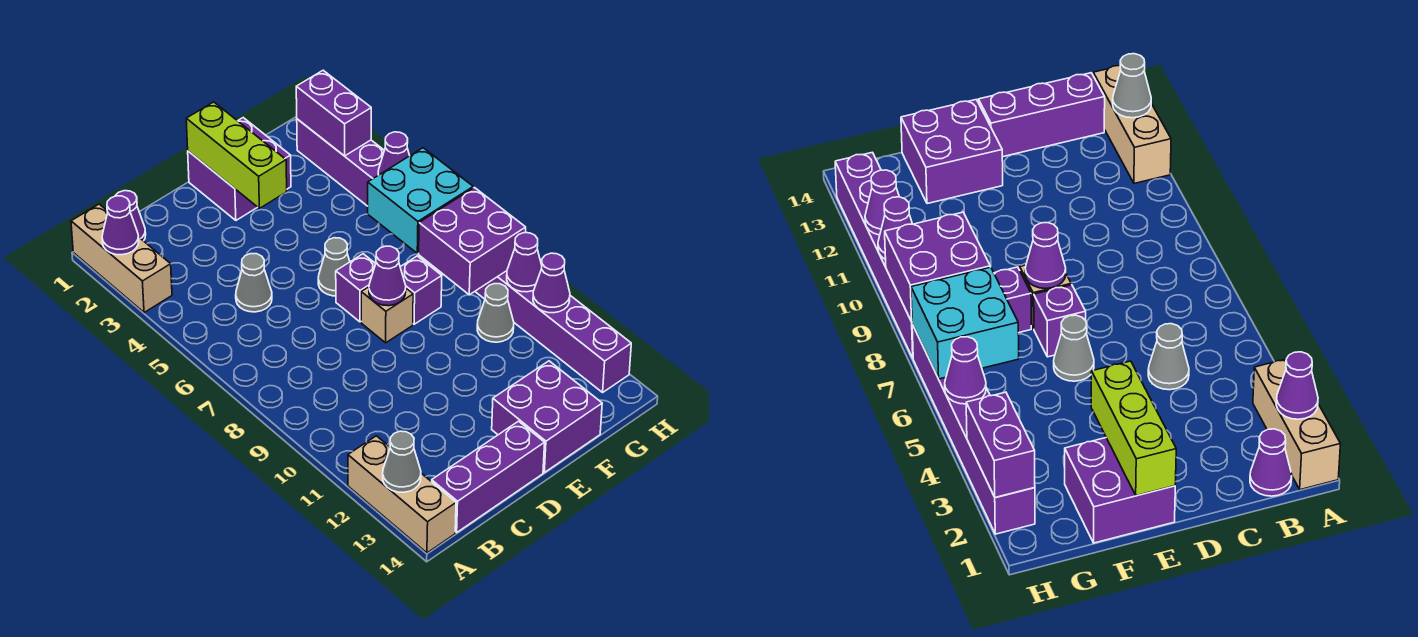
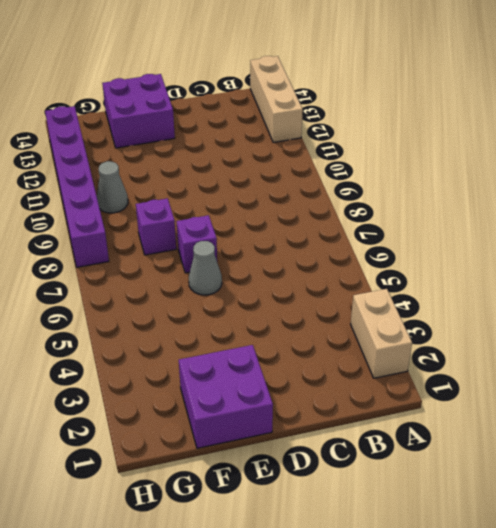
tan brick A2:A3 level 1 -> tan brick A1:A3 level 1
none -> purple cone B1 level 1
none -> purple brick B14:D14 level 1
none -> grey cone C5 level 1

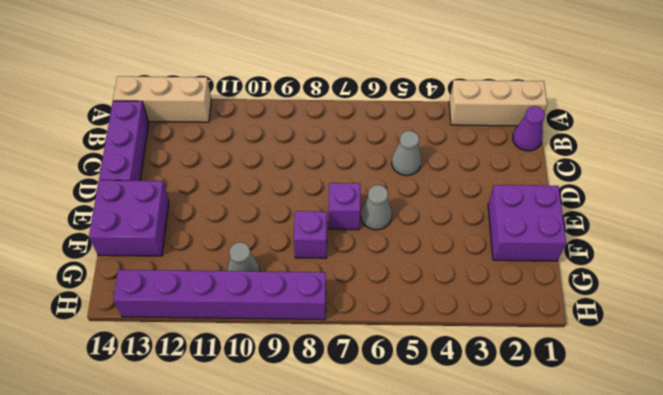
none -> tan brick E8 level 1
none -> purple brick H2:H7 level 1
none -> purple cone A2 level 2

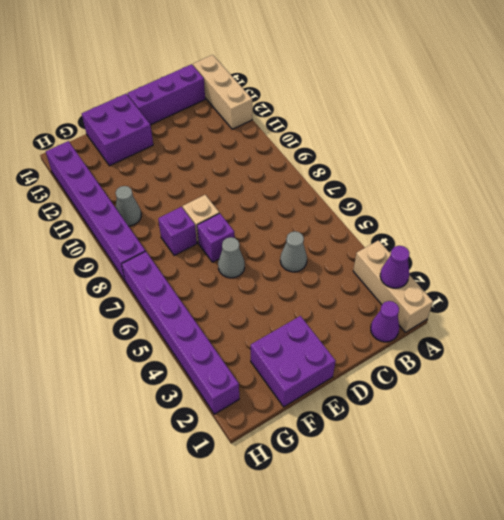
none -> grey cone A13 level 2
none -> lime brick E1:E3 level 2
none -> purple cone E8 level 2

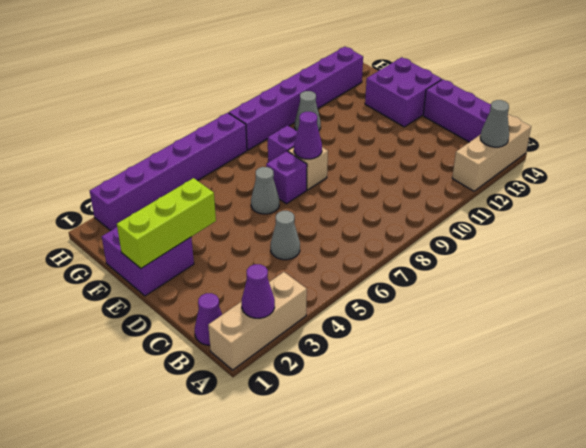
none -> cyan brick G6:H7 level 2
none -> purple brick G8:H9 level 2
none -> purple brick H2:H3 level 2

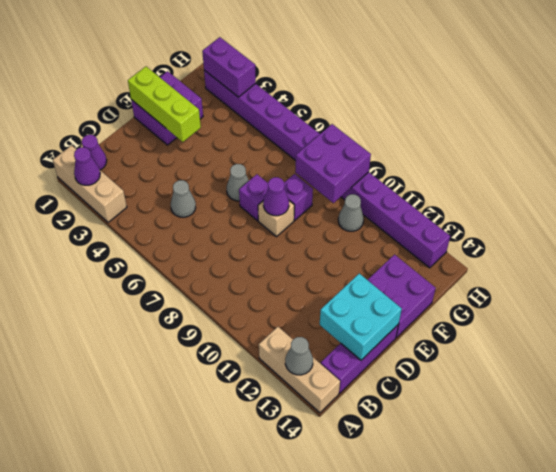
cyan brick C13:D14 level 2 -> cyan brick G6:H7 level 2
none -> purple cone H5 level 2
none -> purple cone H10 level 2
none -> purple cone H11 level 2

